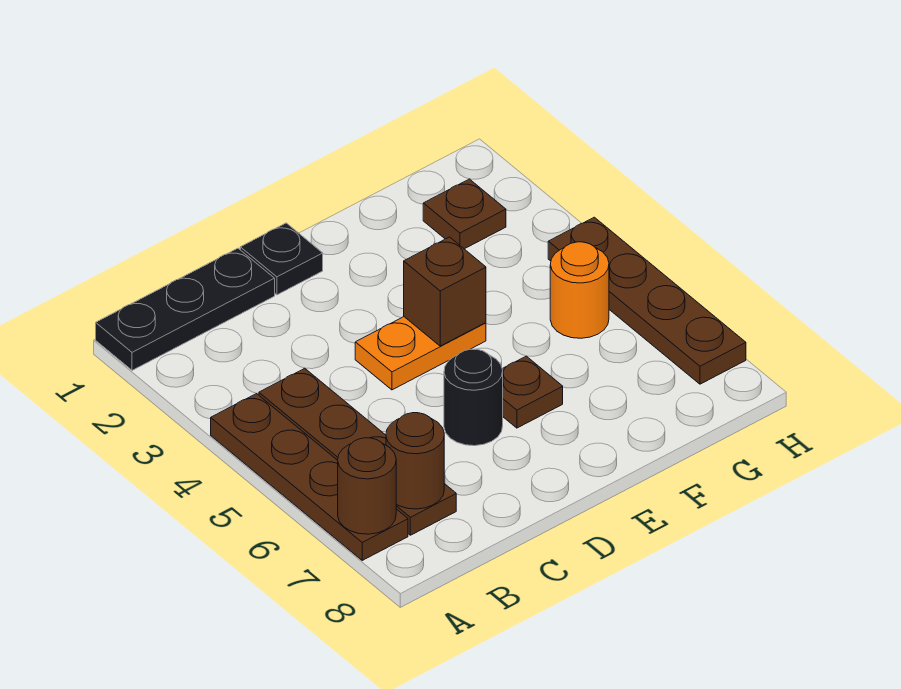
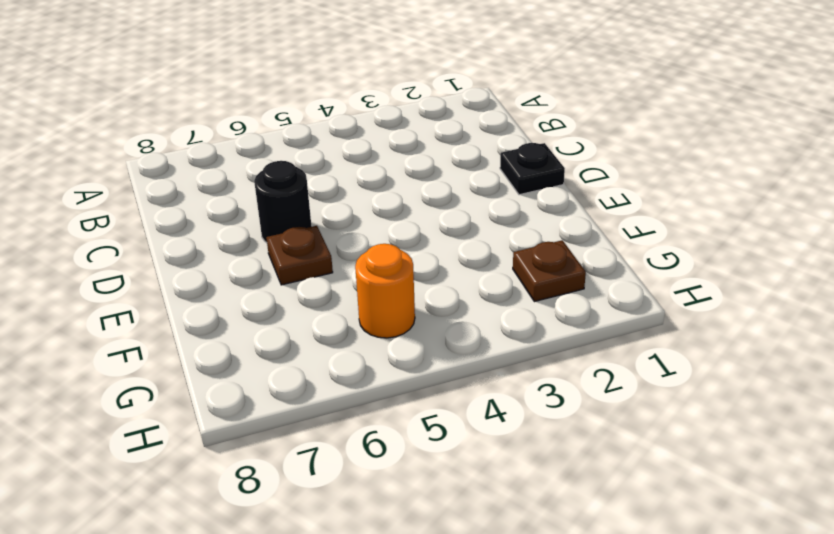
none -> black plate A1:C1 level 1
none -> brown plate A4:A7 level 1
none -> brown plate B4:B7 level 1

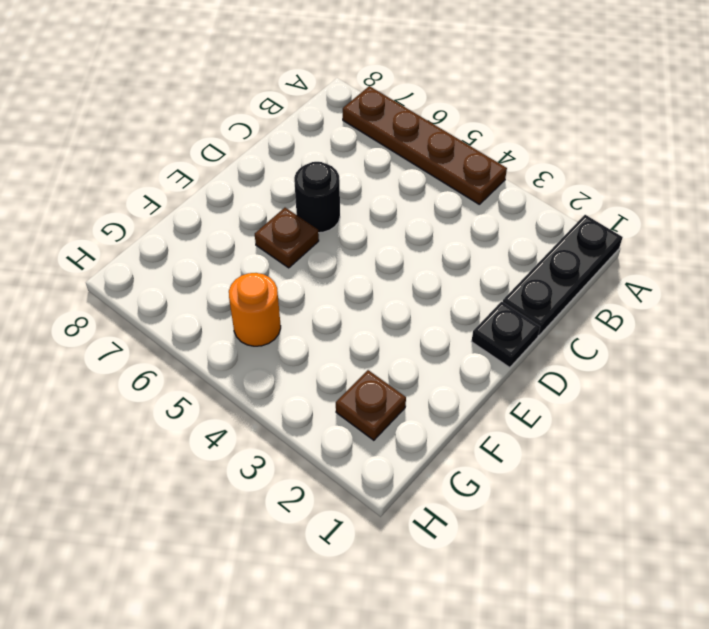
none -> brown plate B4:B7 level 1
none -> orange plate D4:E4 level 1
none -> brown plate H4:H7 level 1

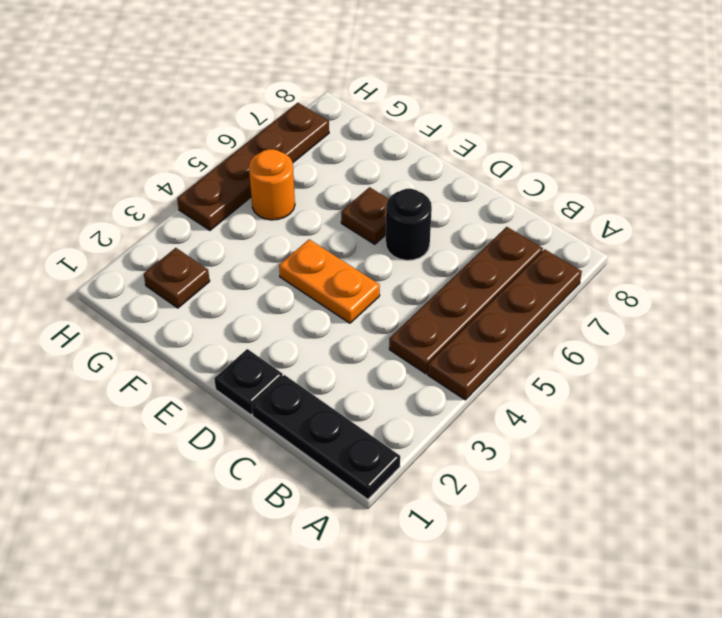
none -> brown round brick A7 level 2
none -> brown round brick B7 level 2
none -> brown brick E4 level 2

